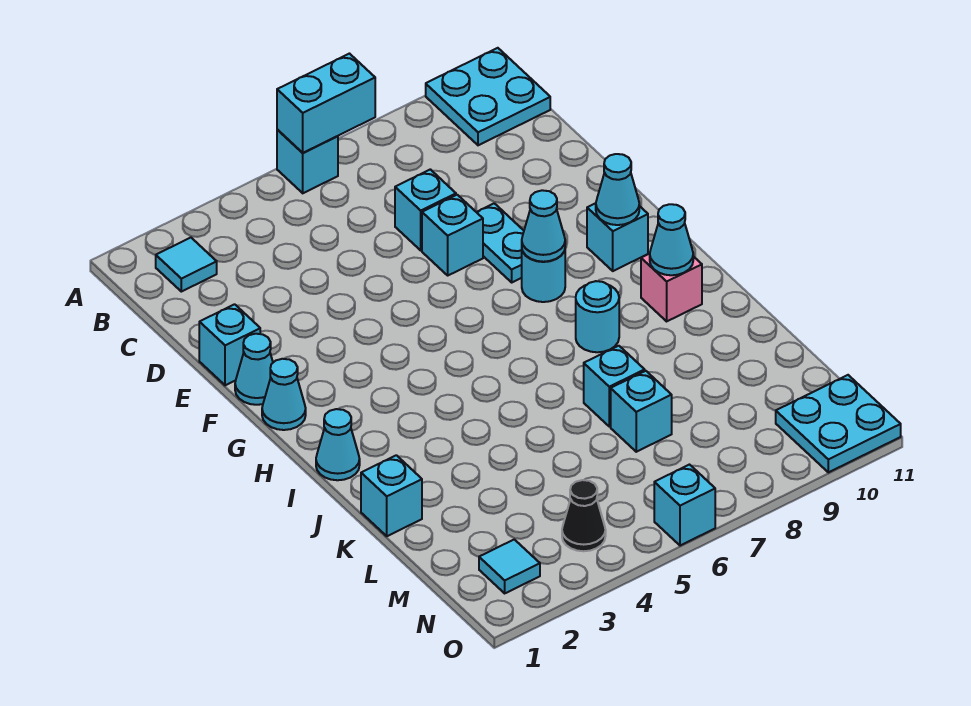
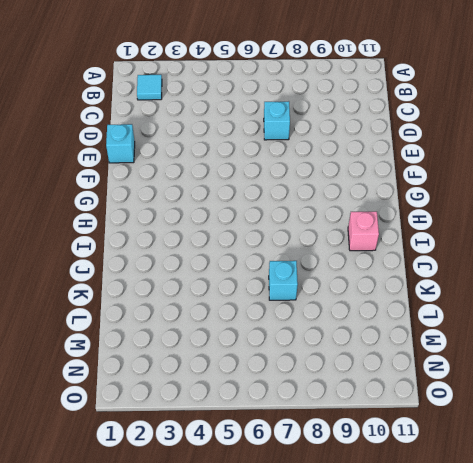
none -> cyan brick A6 level 1
none -> cyan plate A10:B11 level 1
none -> cyan brick E7 level 1

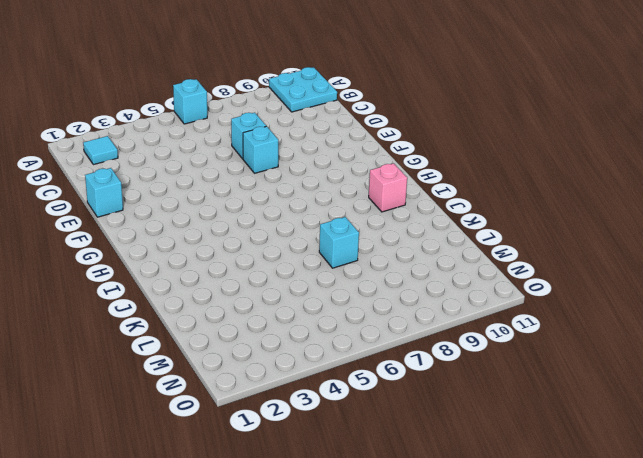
none -> cyan plate E8:F8 level 1
none -> cyan cone F1 level 1
none -> cyan cone G1 level 1

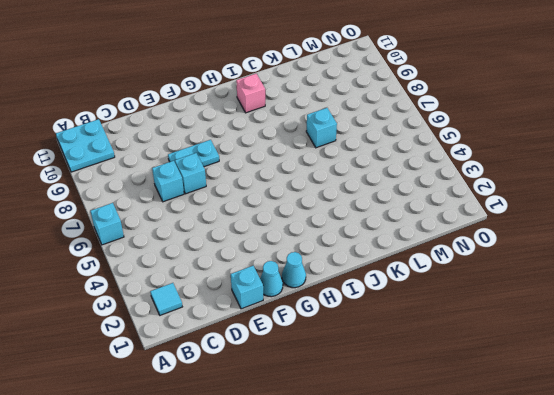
none -> cyan round brick G8 level 1
none -> cyan brick G10 level 1
none -> cyan cone I1 level 1

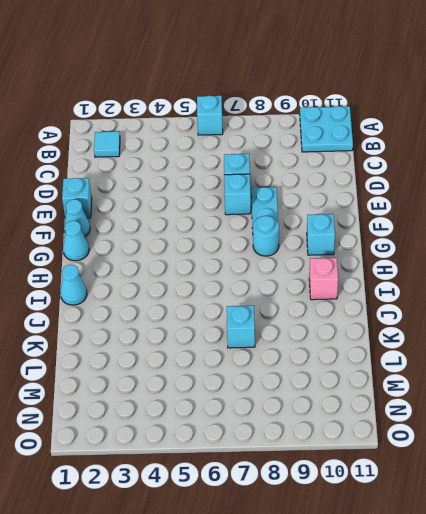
none -> cyan round brick I8 level 1
none -> cyan brick K1 level 1
none -> cyan brick L7 level 1

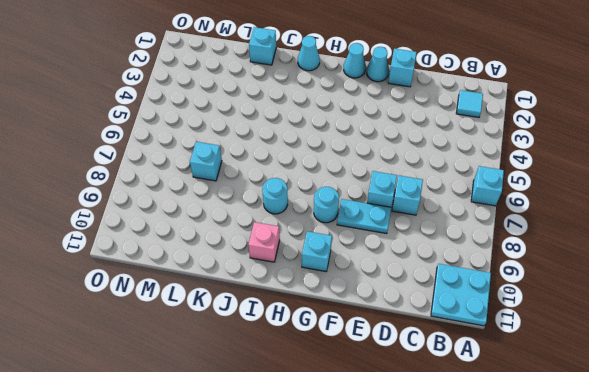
none -> cyan brick K7 level 1
none -> cyan tile N2 level 1
none -> black cone N4 level 1

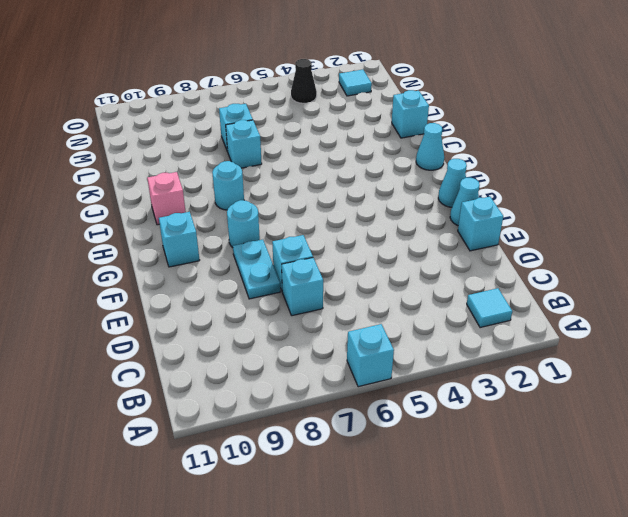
none -> cyan plate A10:B11 level 1
none -> cyan plate N10:O11 level 1
none -> cyan brick O6 level 1

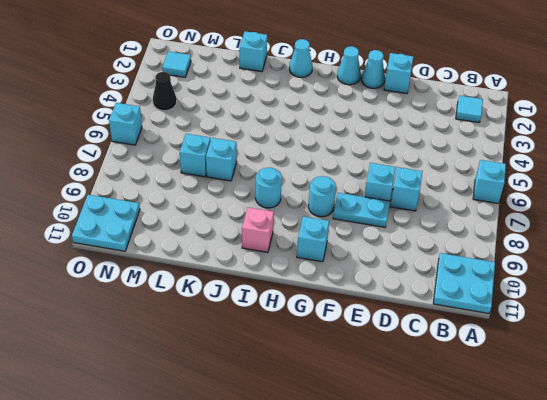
none -> cyan brick A6:A7 level 2
none -> cyan cone G8 level 2
none -> cyan cone G10 level 2

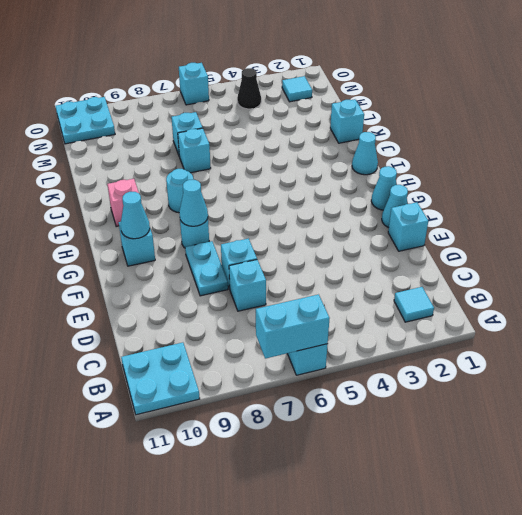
none -> cyan cone I10 level 2

